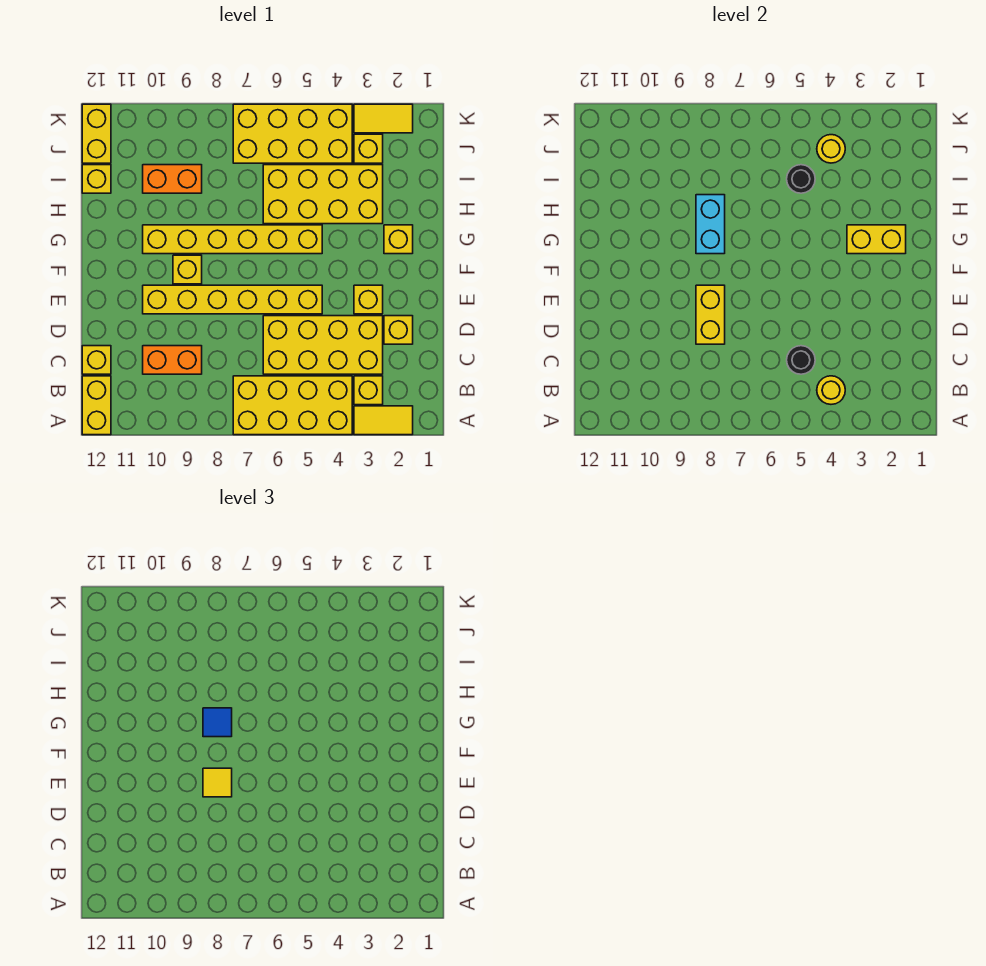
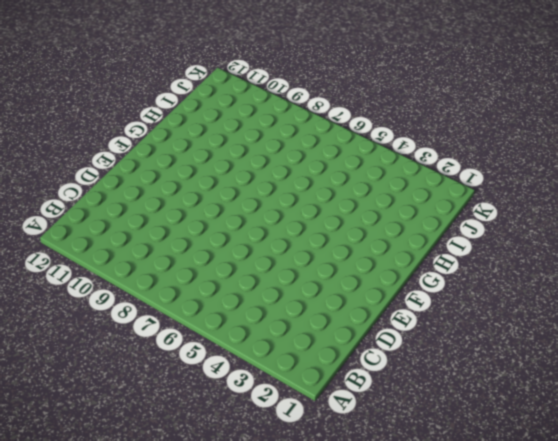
none -> yellow tile A2:A3 level 1
none -> yellow brick A4:B7 level 1
none -> yellow brick A12:B12 level 1

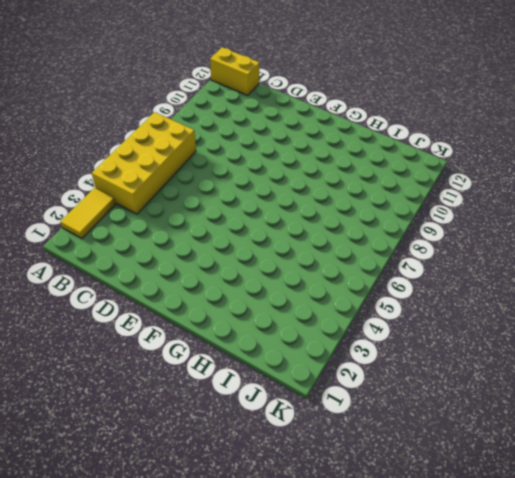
none -> yellow brick B3 level 1
none -> yellow brick C3:D6 level 1
none -> orange brick C9:C10 level 1

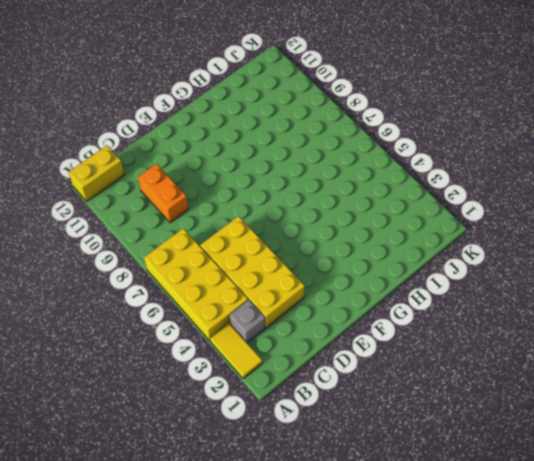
grey brick B3 level 1 -> yellow brick B3 level 1
none -> yellow brick C12 level 1
none -> yellow brick D2 level 1
none -> yellow brick E3 level 1

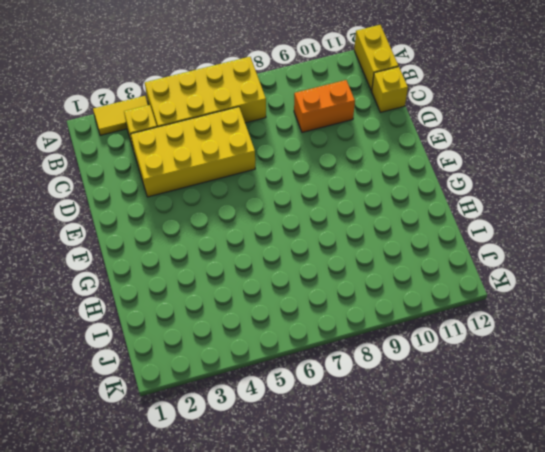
none -> yellow brick D2 level 1
none -> yellow brick E3 level 1
none -> yellow brick E5:E10 level 1

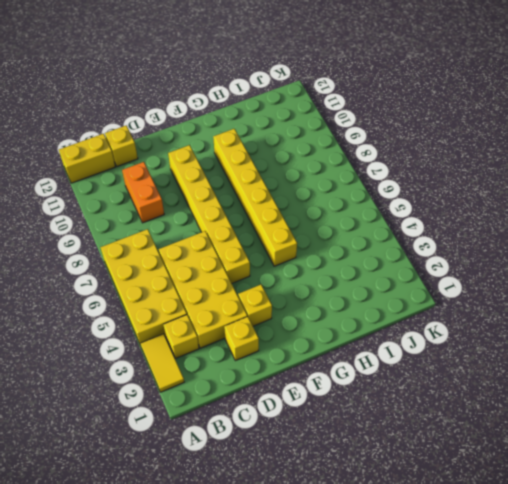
none -> yellow brick F9 level 1
none -> yellow brick G2 level 1
none -> yellow brick H3:I6 level 1

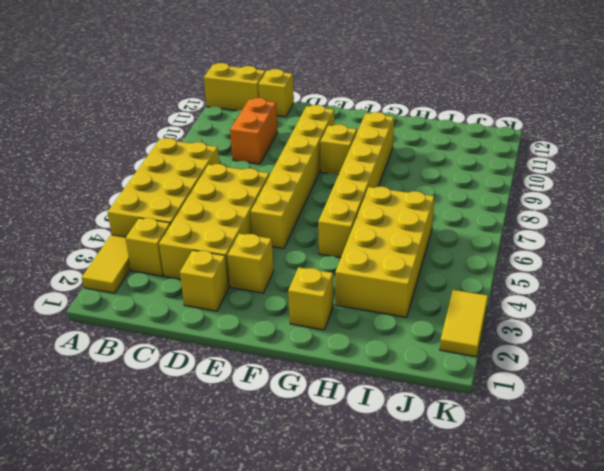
none -> orange brick I9:I10 level 1
none -> yellow brick I12 level 1
none -> yellow brick J3 level 1

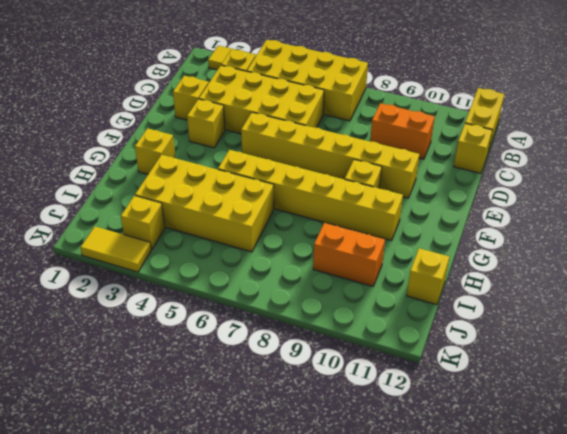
none -> yellow brick J4:K7 level 1
none -> yellow brick J12:K12 level 1
none -> yellow round brick B4 level 2

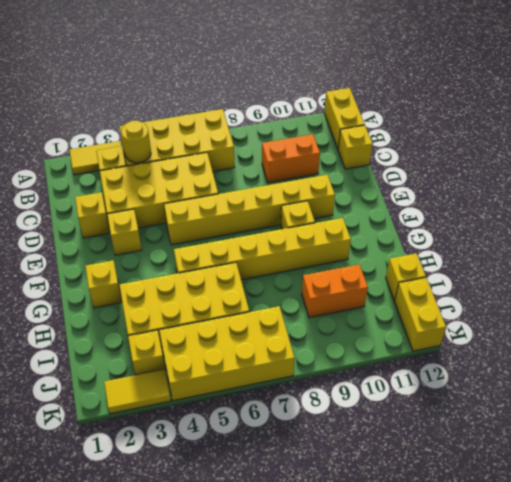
none -> black round brick C5 level 2
none -> yellow brick D8:E8 level 2
none -> yellow brick G2:G3 level 2

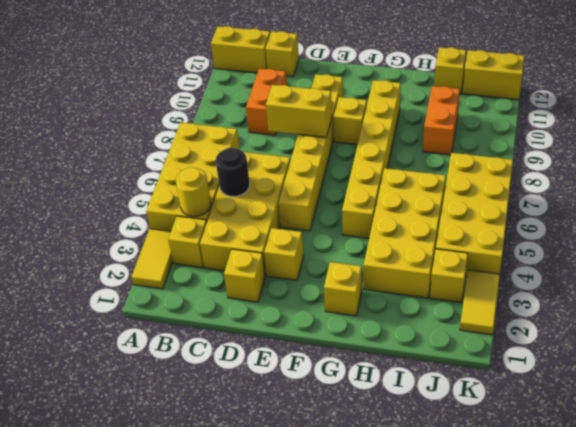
none -> yellow brick G2:G3 level 2
none -> cyan brick G8:H8 level 2
none -> black round brick I5 level 2

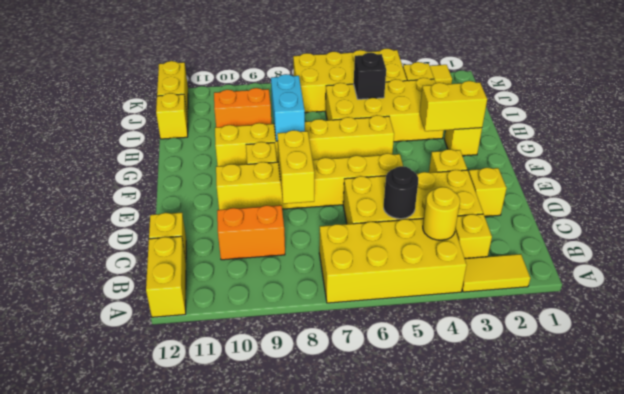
black brick I5 level 2 -> black round brick I5 level 2
none -> yellow round brick J4 level 2
none -> yellow tile E8 level 3
none -> blue tile G8 level 3

